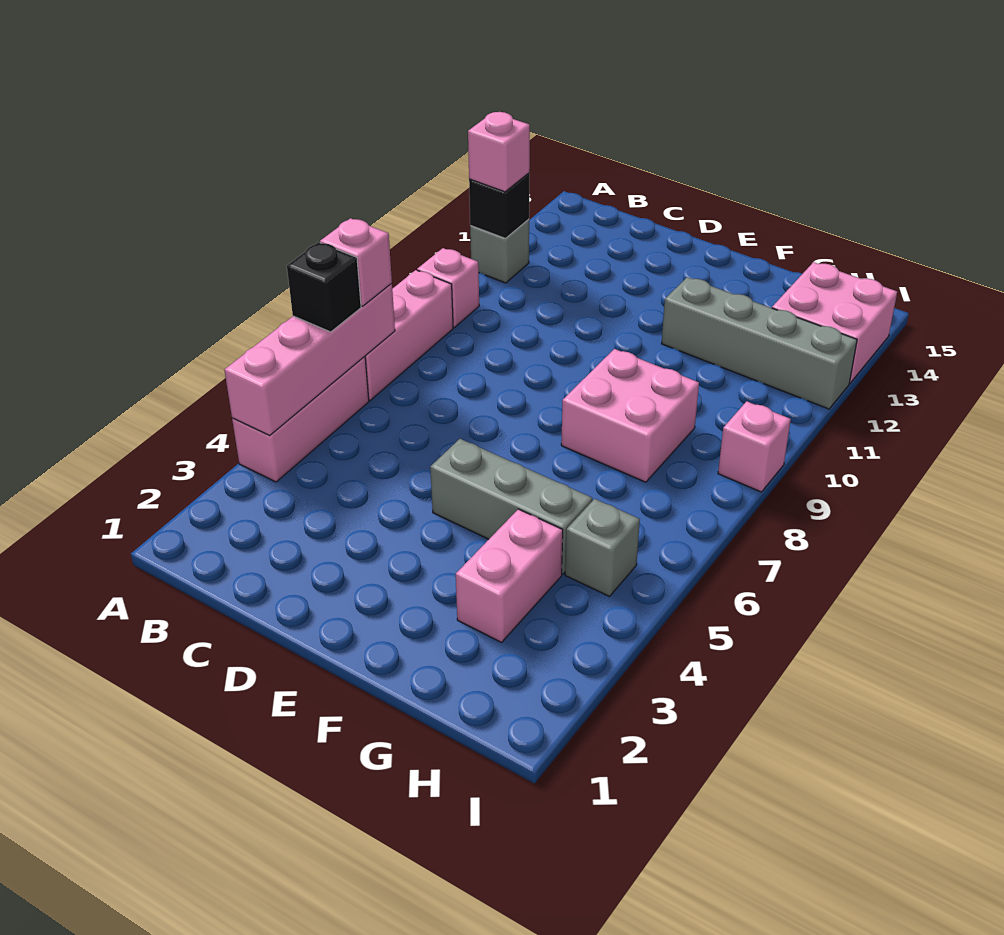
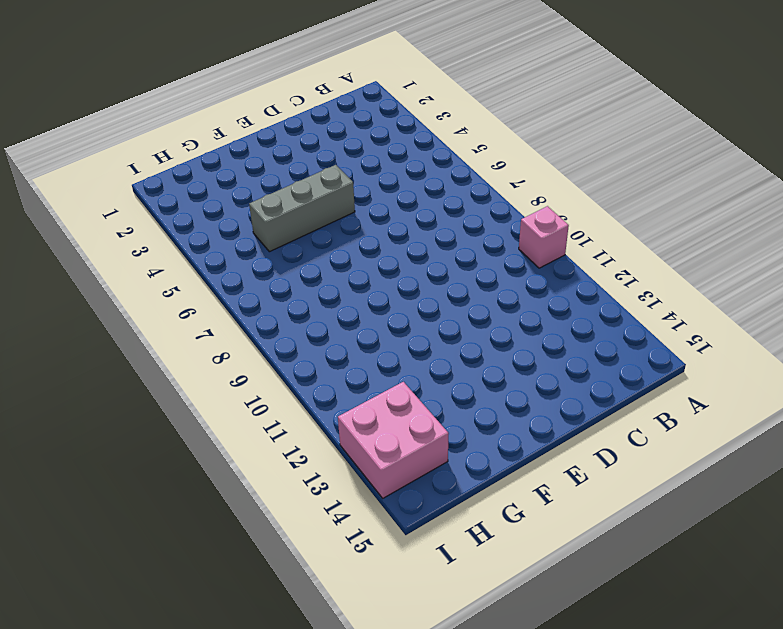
none -> pink brick A4:A6 level 1
none -> pink brick A7:A9 level 1
none -> grey brick A12 level 1

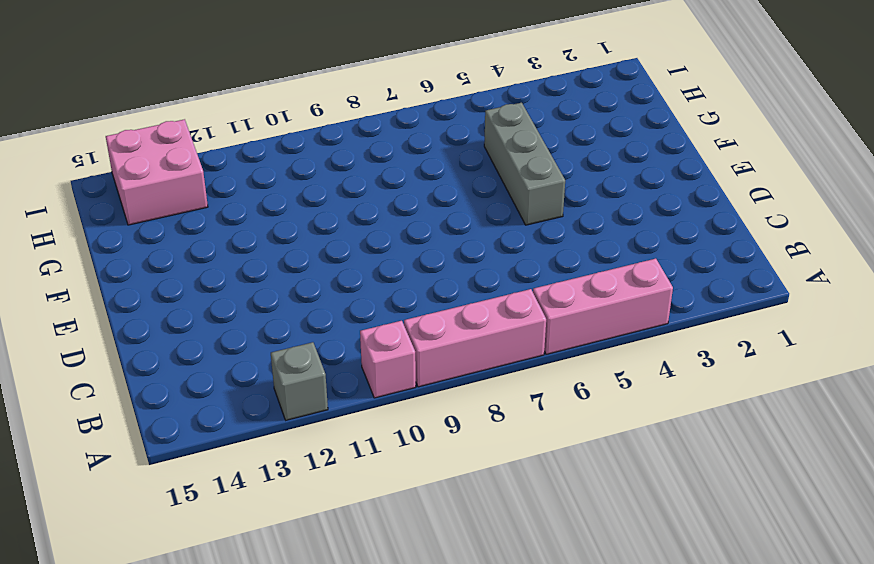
none -> pink brick F8:G9 level 1
none -> grey brick F12:I12 level 1
none -> pink brick G3:G4 level 1

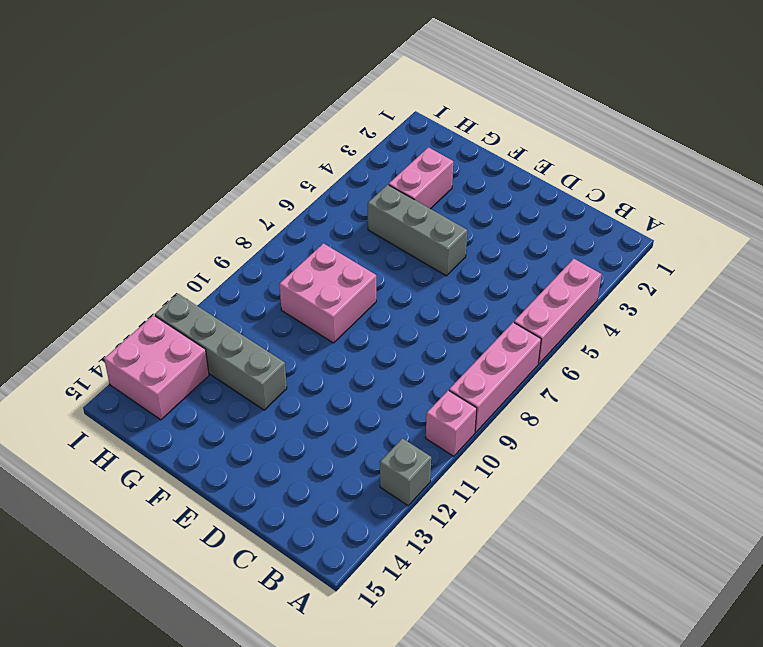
none -> grey brick H5 level 1
none -> pink brick I9 level 1
none -> pink brick A4:A7 level 2

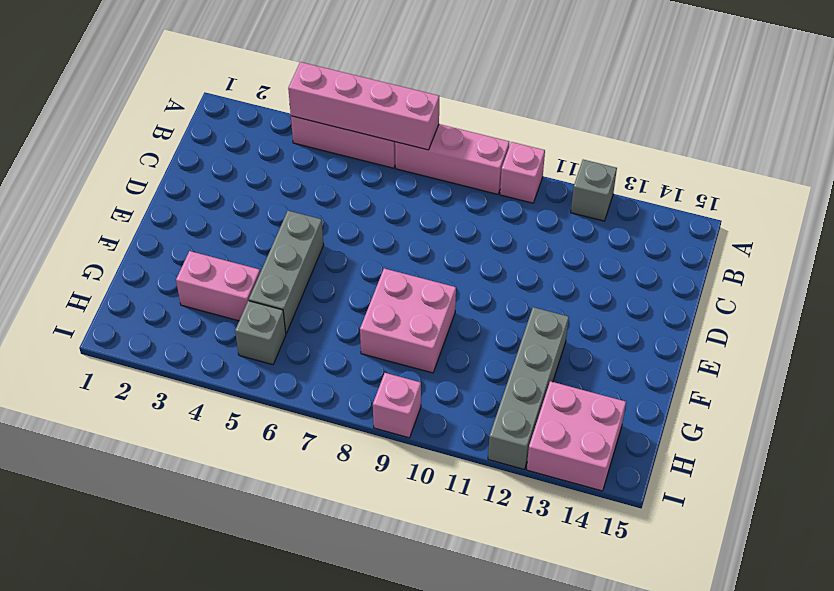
none -> black brick A12 level 2
none -> black brick A6 level 3
none -> pink brick A7 level 3

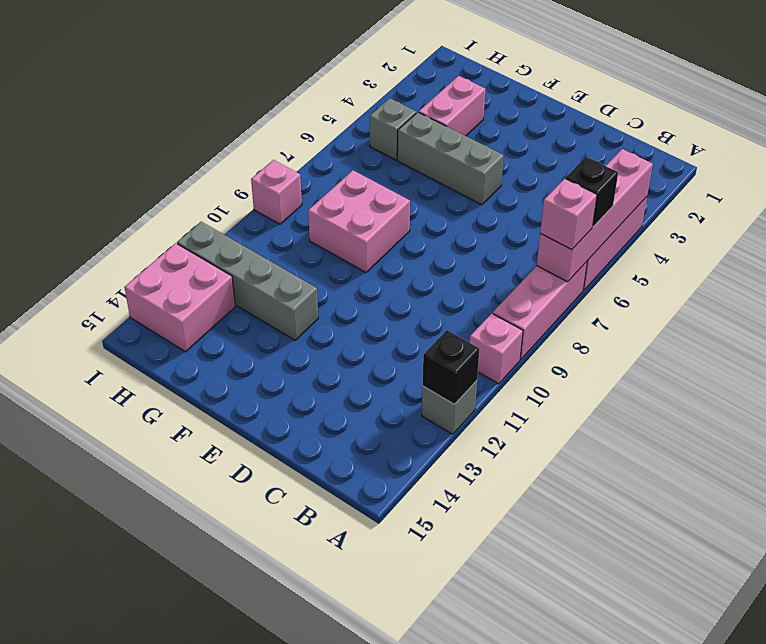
none -> pink brick A12 level 3

